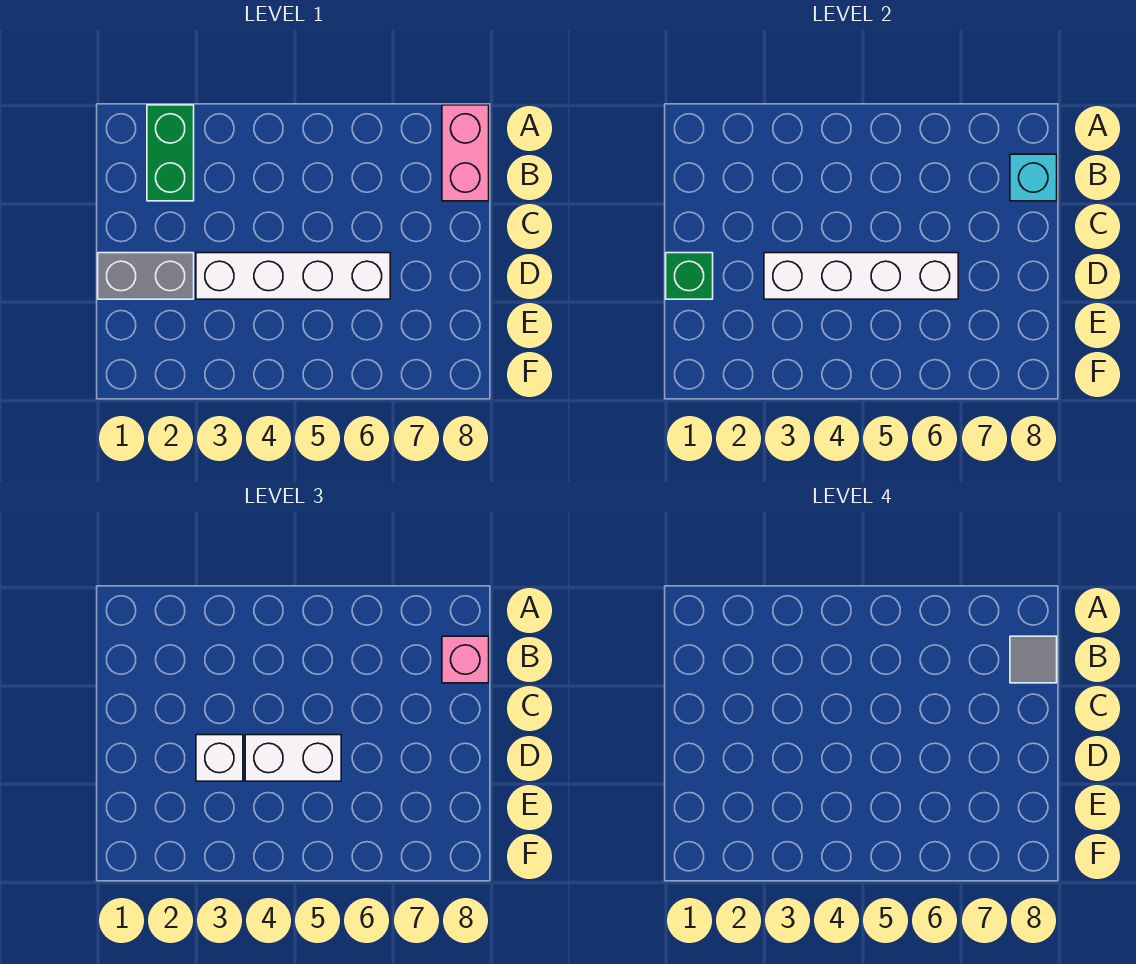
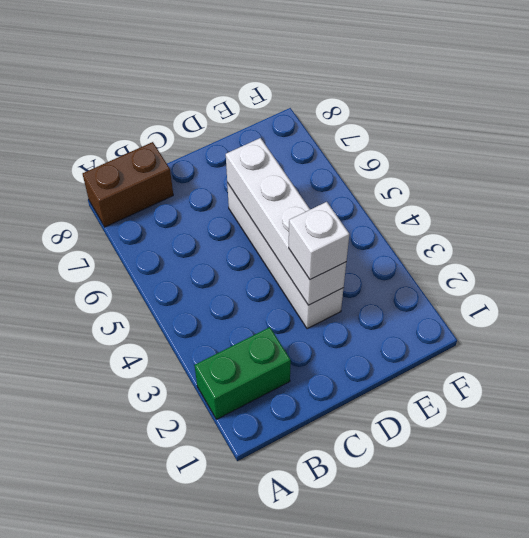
brown brick A8:B8 level 1 -> pink brick A8:B8 level 1
none -> grey brick D1:D2 level 1
none -> cyan brick B8 level 2

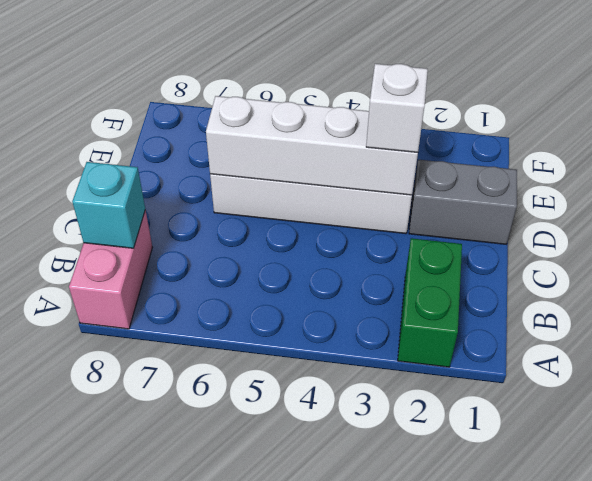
none -> green brick D1 level 2
none -> pink brick B8 level 3

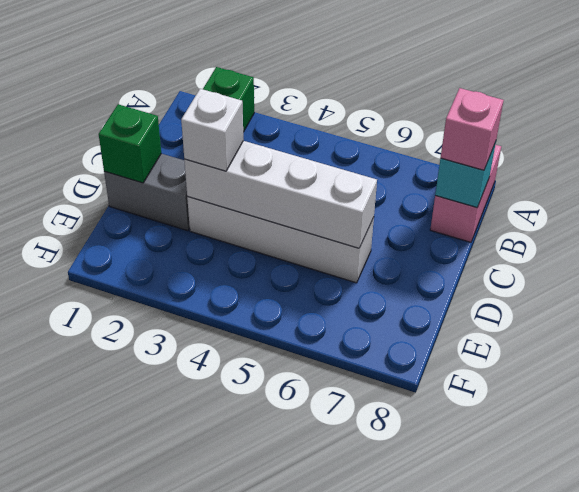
none -> white brick D4:D5 level 3
none -> grey tile B8 level 4

